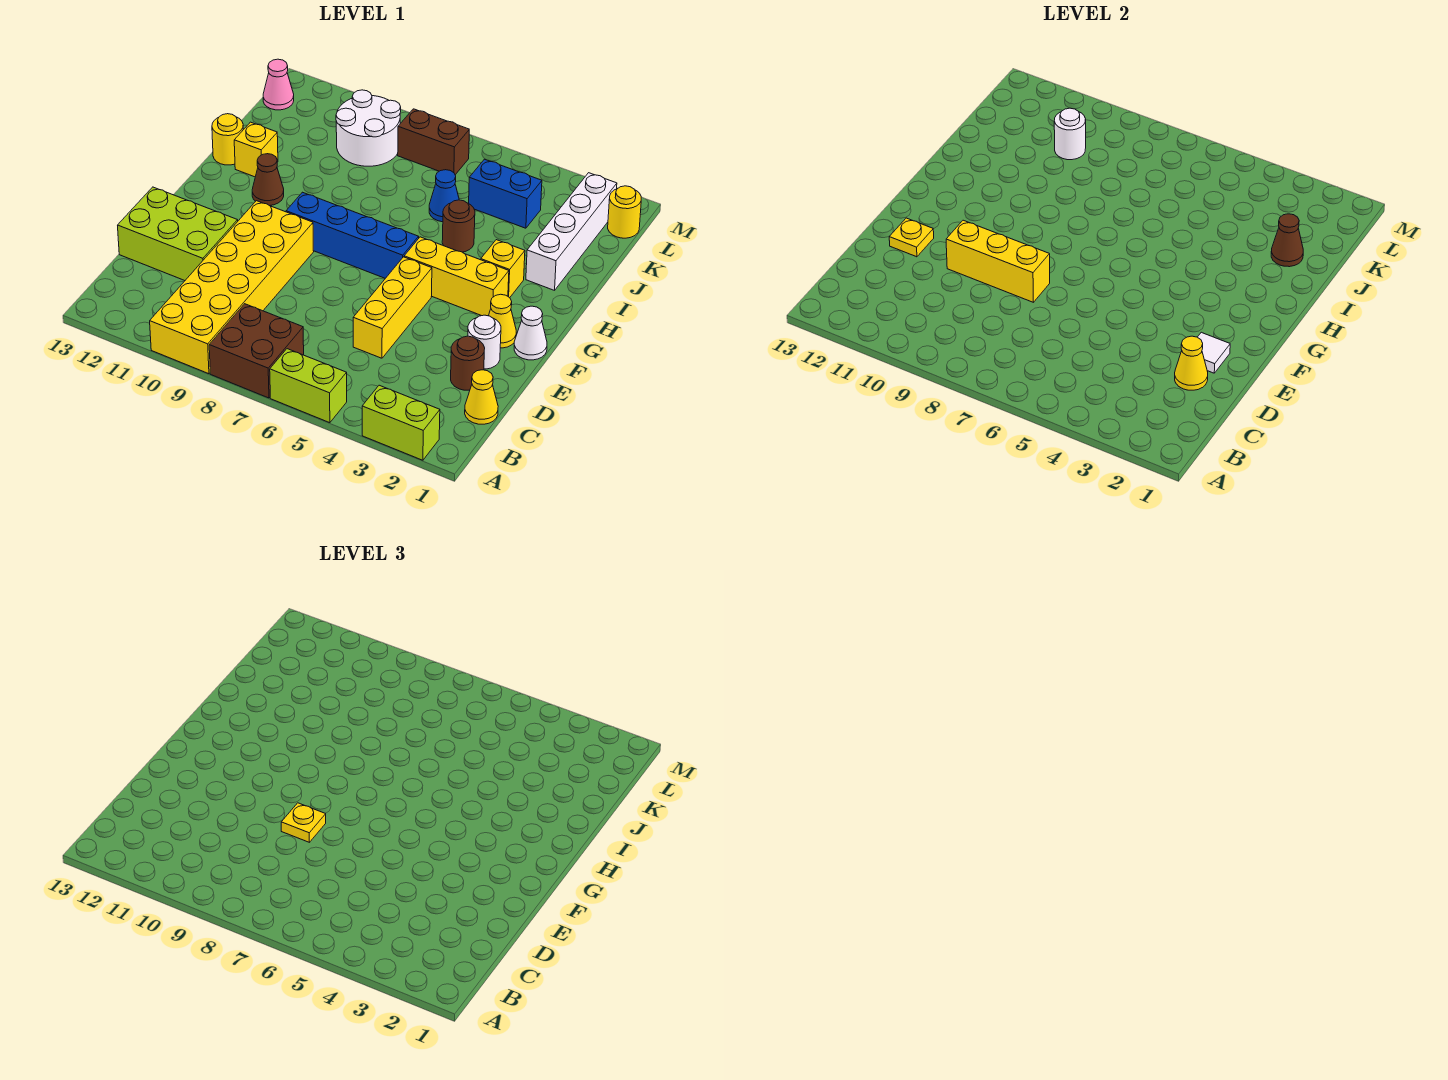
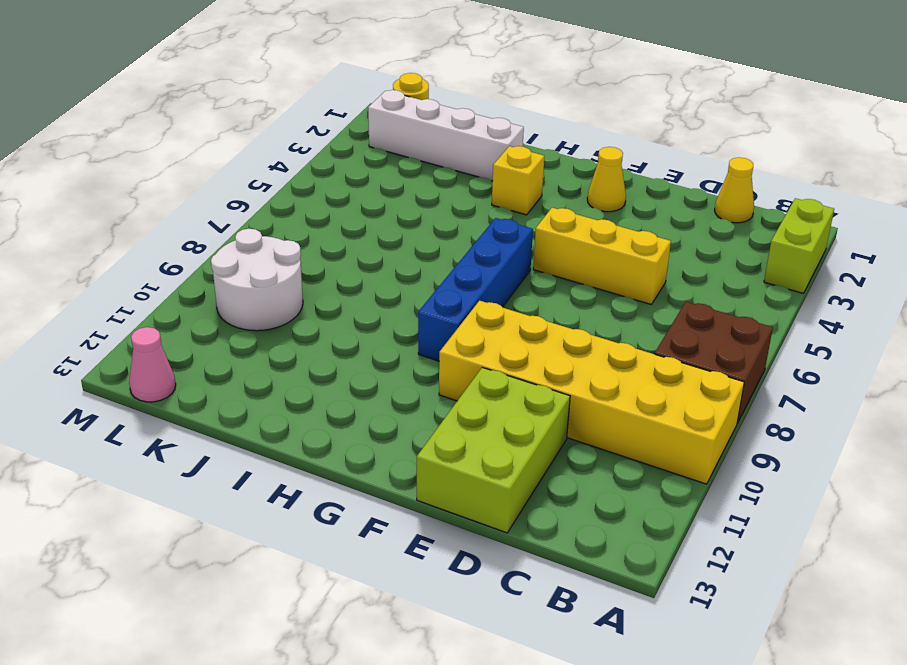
none -> lime brick A5:A6 level 1
none -> brown round brick D2 level 1
none -> white round brick E2 level 1
none -> white cone F1 level 1

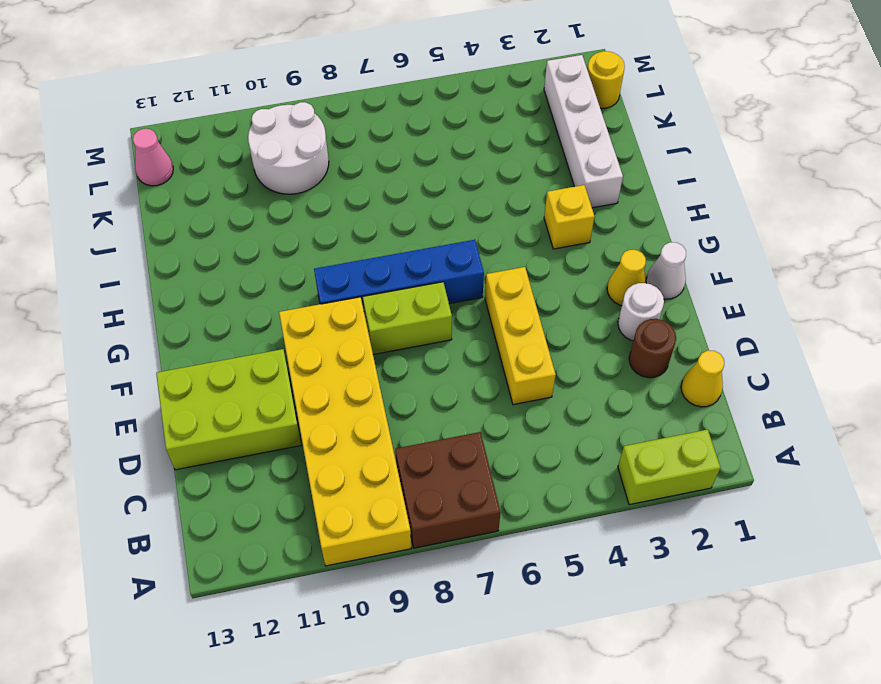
lime brick F7:F8 level 1 -> lime brick A5:A6 level 1
none -> yellow brick G3:G5 level 1
none -> brown cone H11 level 1
none -> brown round brick I5 level 1
none -> yellow brick I12 level 1

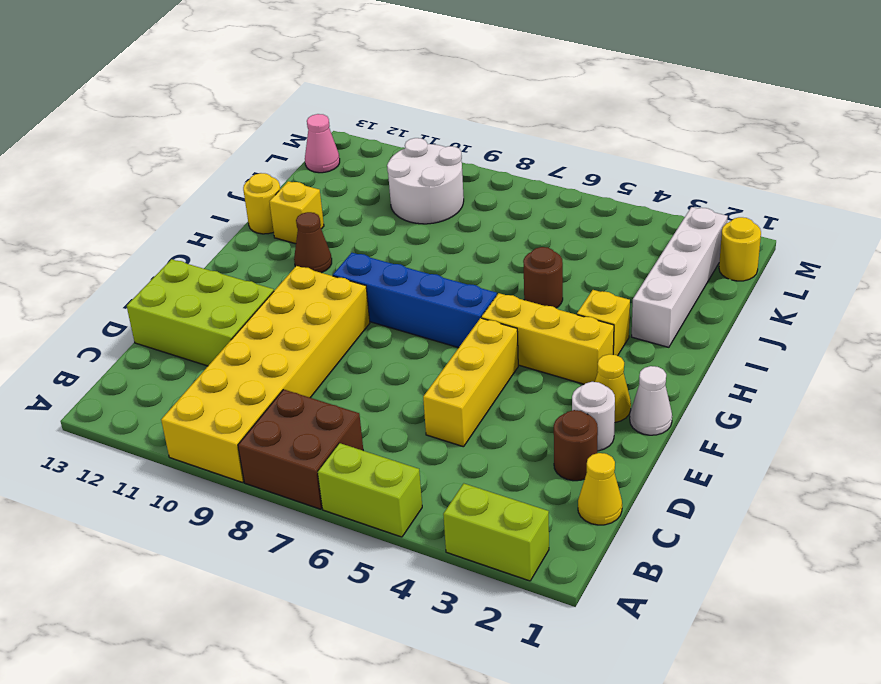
none -> blue cone J6 level 1
none -> blue brick K4:K5 level 1
none -> brown brick L7:L8 level 1
none -> yellow cone D2 level 2

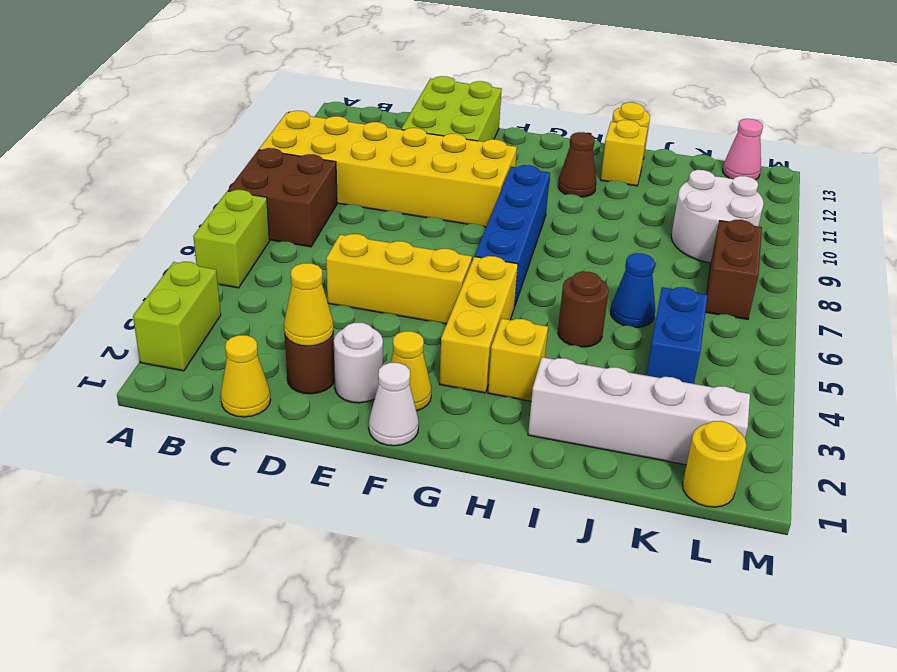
none -> white tile E2 level 2
none -> yellow brick E8:E10 level 2
none -> yellow plate E12 level 2
none -> brown cone J2 level 2

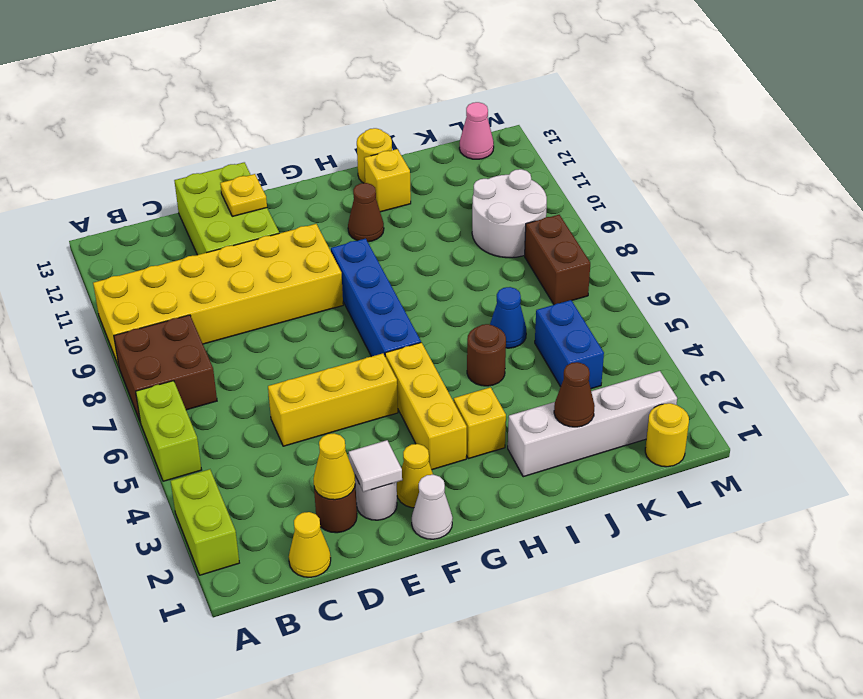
none -> yellow brick E8:E10 level 2
none -> white round brick K10 level 2
none -> yellow plate E8 level 3

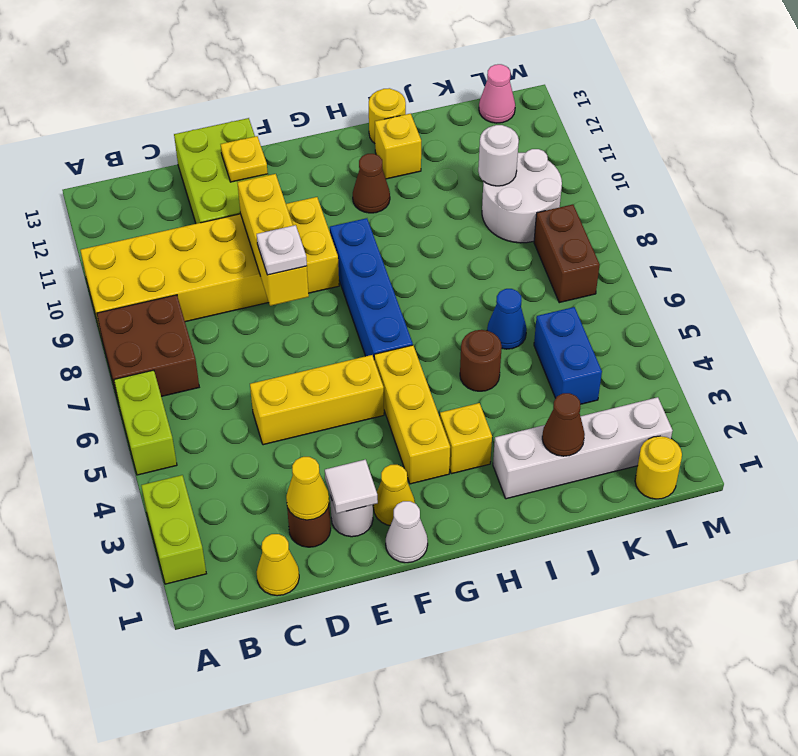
white plate E8 level 3 -> yellow plate E8 level 3

